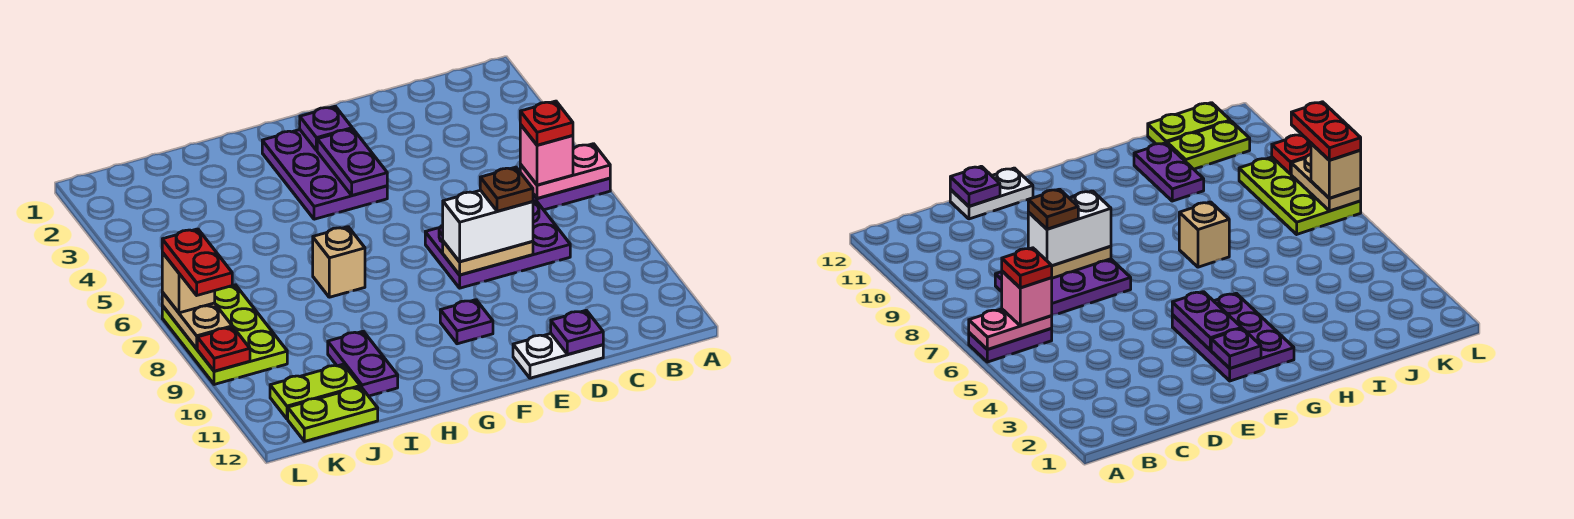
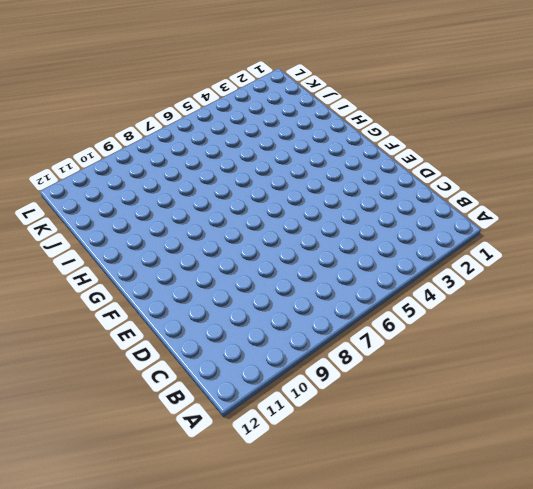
none -> purple plate A6:B6 level 1
none -> purple plate C7:E8 level 1
none -> white plate D12:E12 level 1

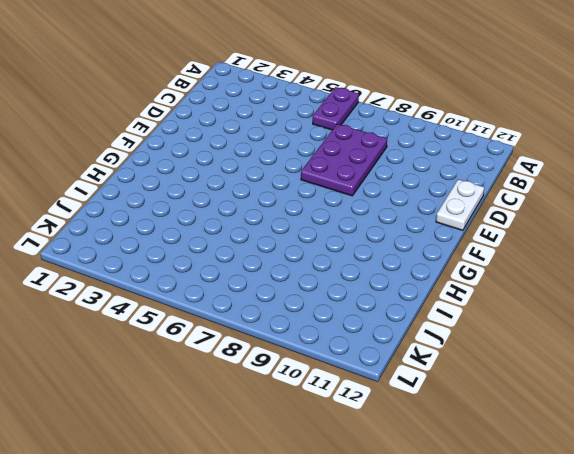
none -> purple plate F2:G4 level 1
none -> purple plate F10 level 1
none -> tan brick H7 level 1

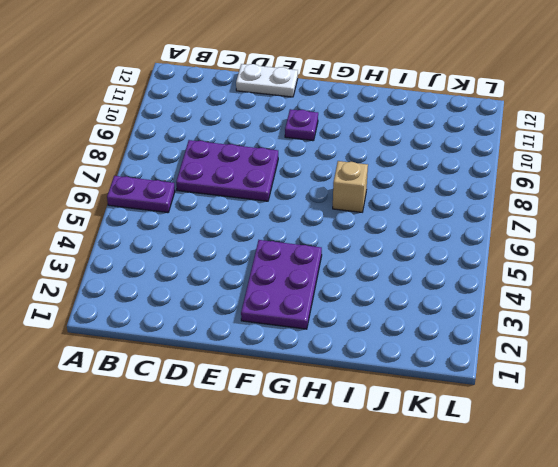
none -> purple plate I10:I11 level 1
none -> lime plate J11:K11 level 1
none -> lime plate J12:K12 level 1

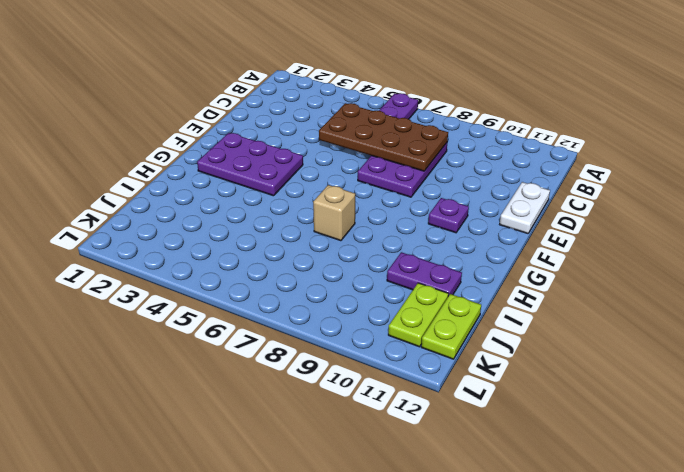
brown plate C5:D8 level 2 -> tan plate D8:E8 level 2
none -> lime plate K7:L9 level 1
none -> pink plate A6:B6 level 2
none -> purple plate D12 level 2

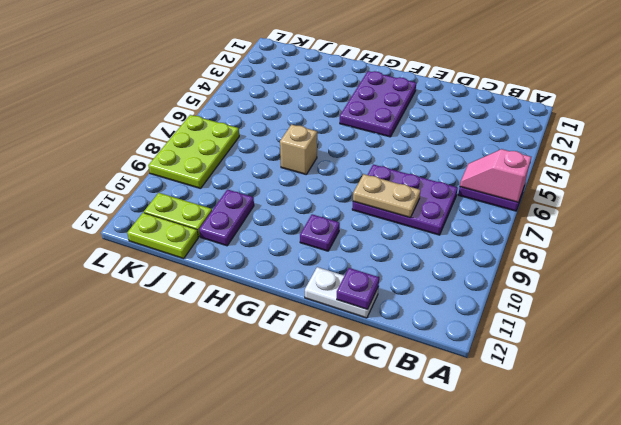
pink slope A6:B6 level 2 top A -> pink plate A6:B6 level 2
none -> purple plate F2 level 2
none -> purple plate F3:F4 level 2
none -> tan plate L7:L8 level 2

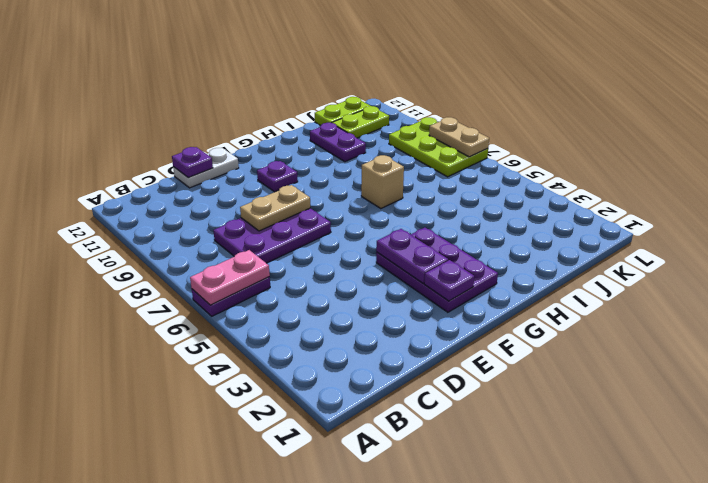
none -> red plate L9 level 2
none -> pink brick B6 level 3
none -> white brick D8:E8 level 3

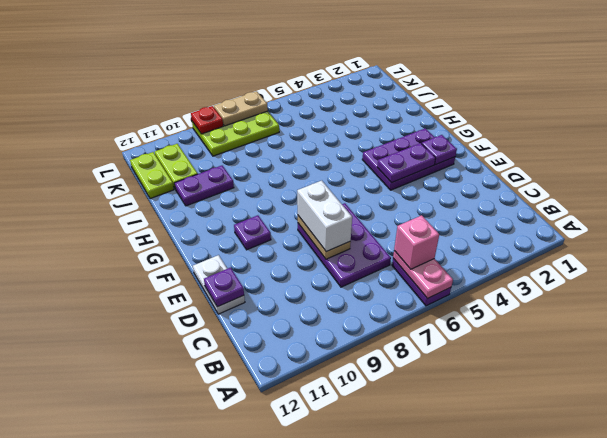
none -> tan brick H7 level 1
none -> tan brick L7 level 3
none -> red plate B6 level 4

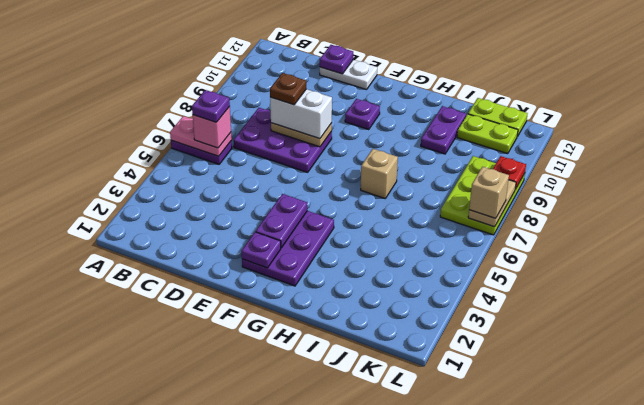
purple plate B6 level 4 -> red plate B6 level 4
none -> red plate L7:L8 level 4

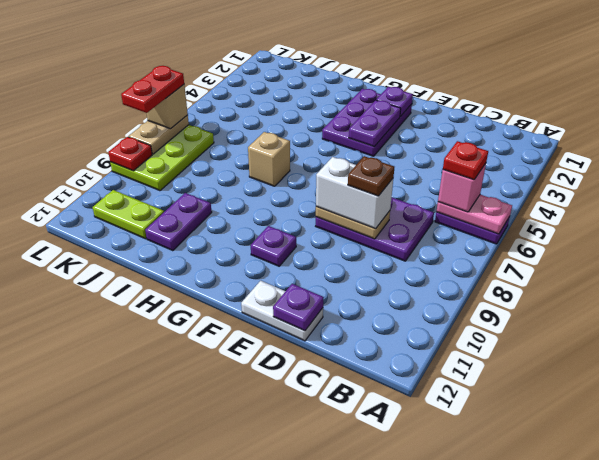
none -> lime plate J12:K12 level 1

